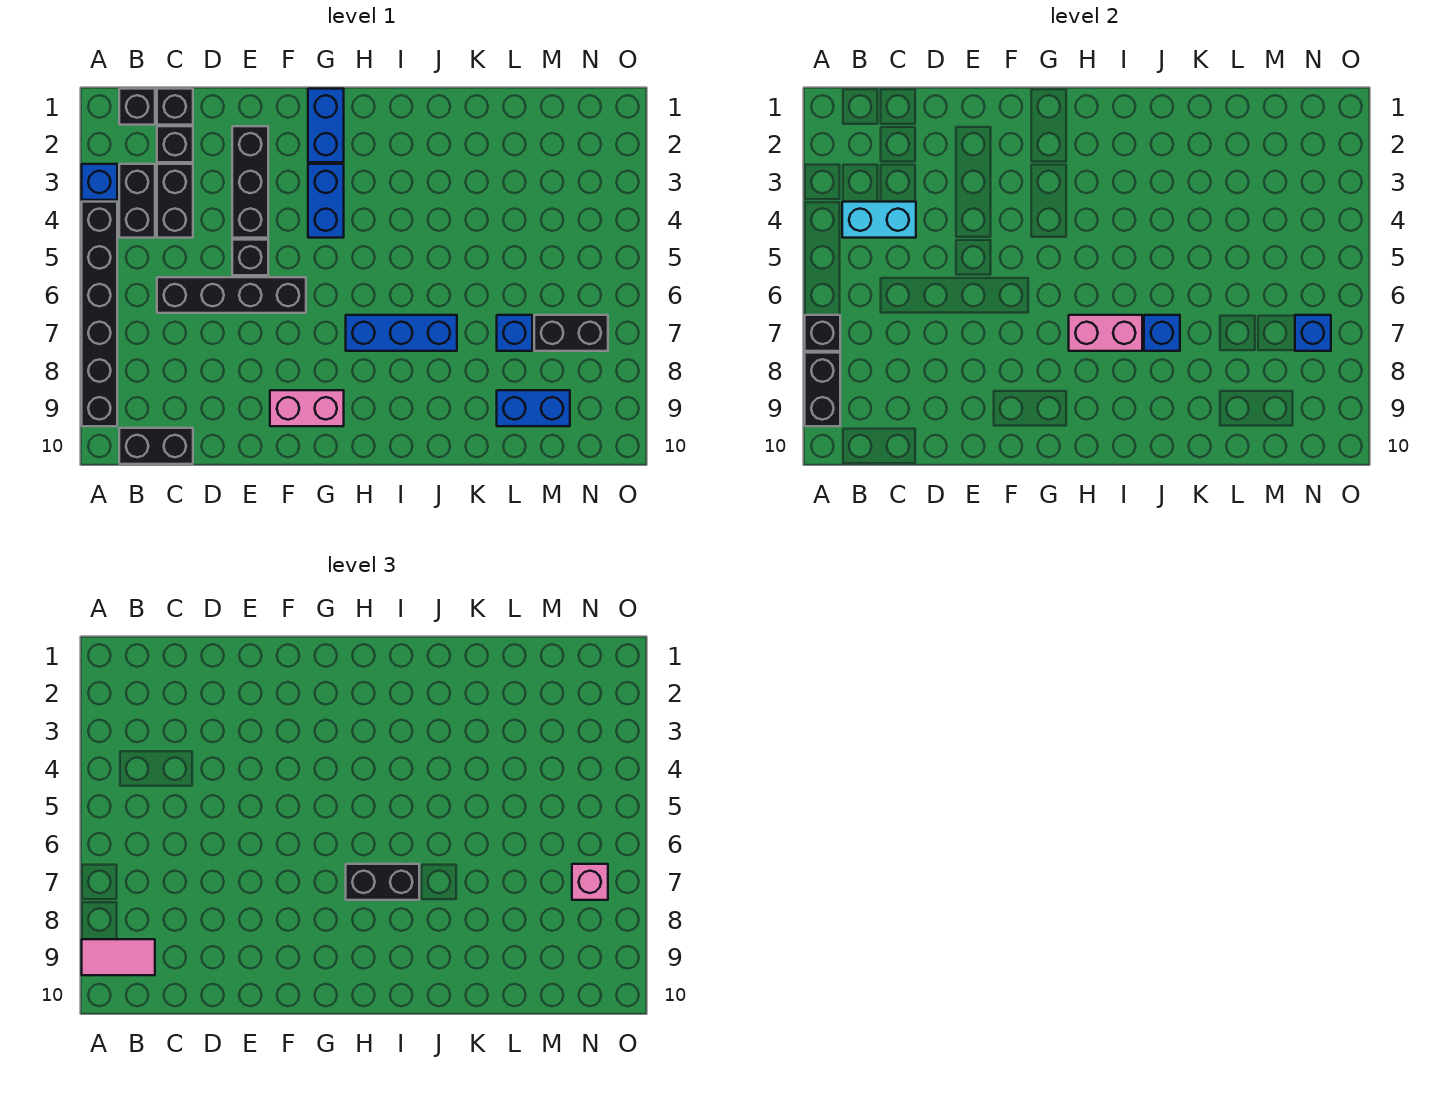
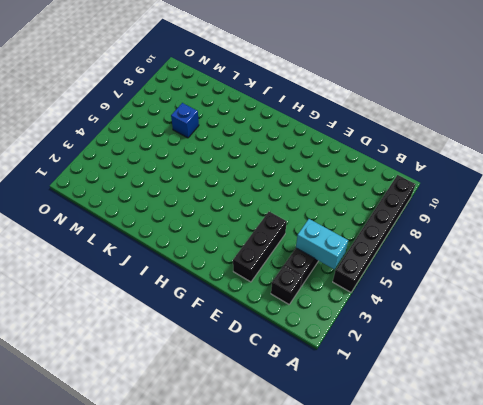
none -> blue brick A3 level 1
none -> black brick B1 level 1
none -> black brick B3:B4 level 1

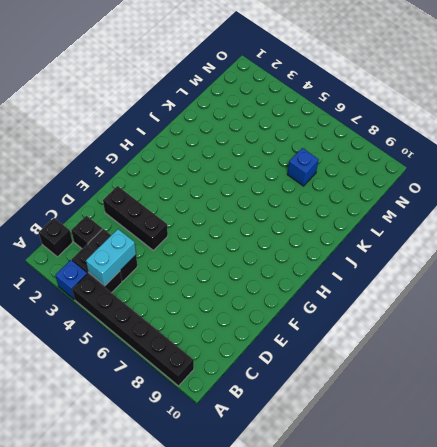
none -> black brick B10:C10 level 1
none -> black brick C1 level 1
none -> black brick C6:F6 level 1

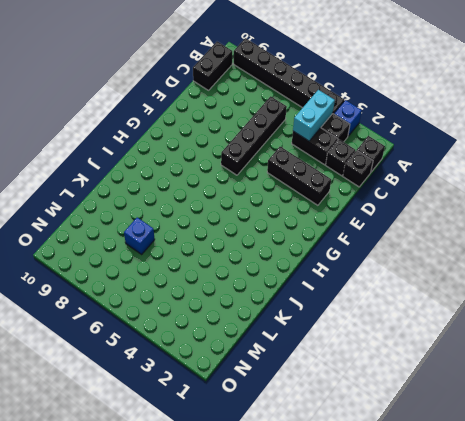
none -> black brick E5 level 1
none -> pink brick F9:G9 level 1
none -> blue brick G1:G2 level 1

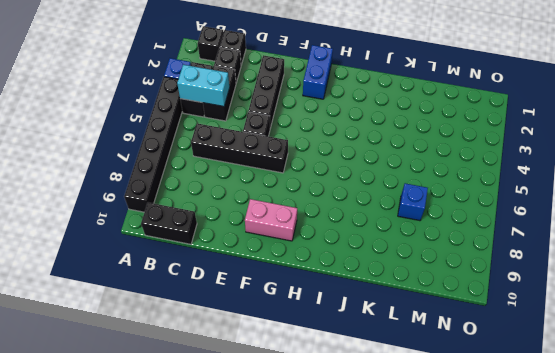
none -> blue brick G3:G4 level 1
none -> blue brick H7:J7 level 1
none -> blue brick L9:M9 level 1

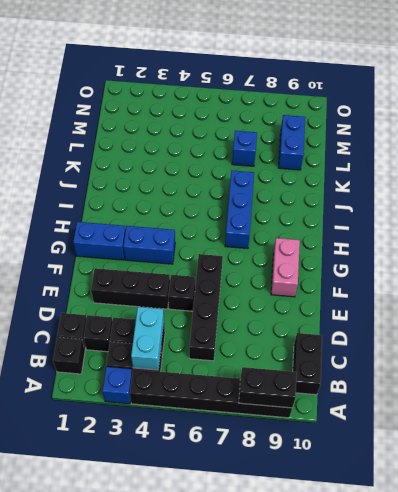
none -> black brick M7:N7 level 1
none -> black brick A7 level 2
none -> pink brick H7:I7 level 2

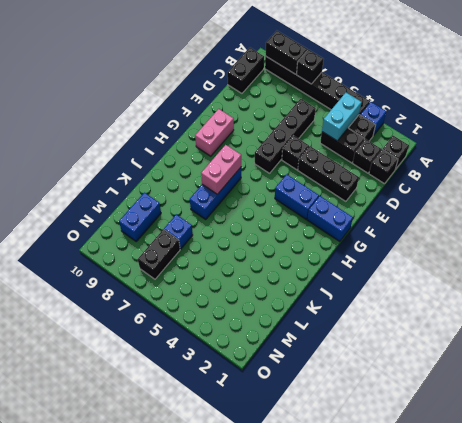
none -> blue brick J7 level 2
none -> blue brick N7 level 2
none -> pink tile A9:B9 level 3

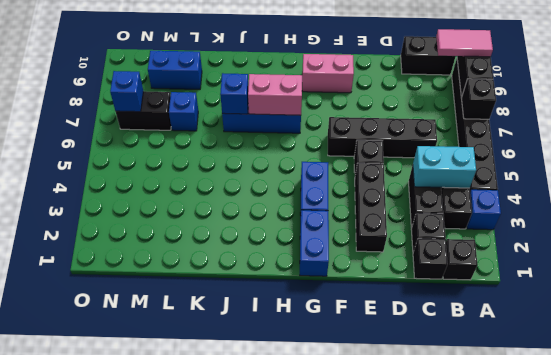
none -> black brick H7:I7 level 3
none -> pink brick N7 level 3

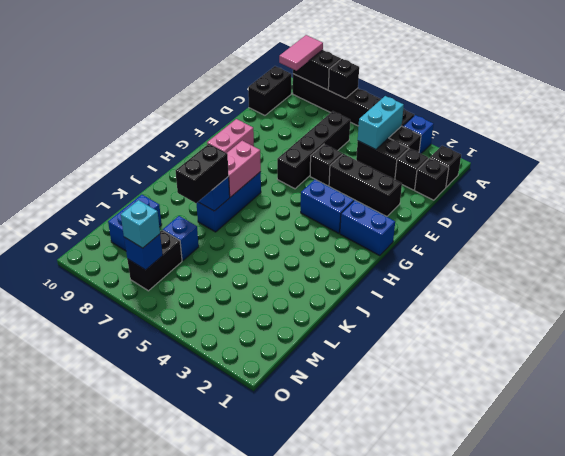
black brick J7:K7 level 3 -> black brick H7:I7 level 3
cyan brick N7 level 3 -> pink brick N7 level 3

